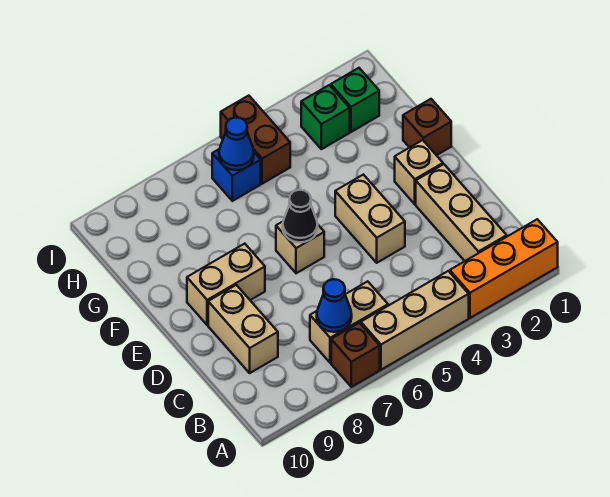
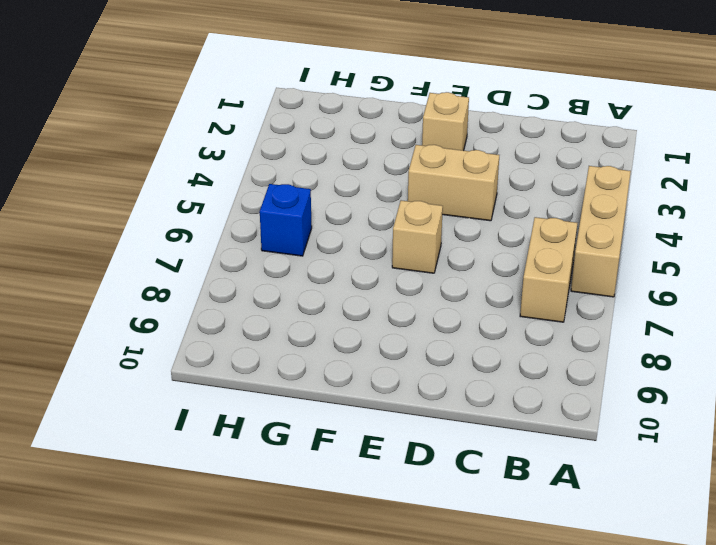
none -> orange brick A1:A3 level 1
none -> brown brick A7 level 1
none -> tan brick B2:D2 level 1

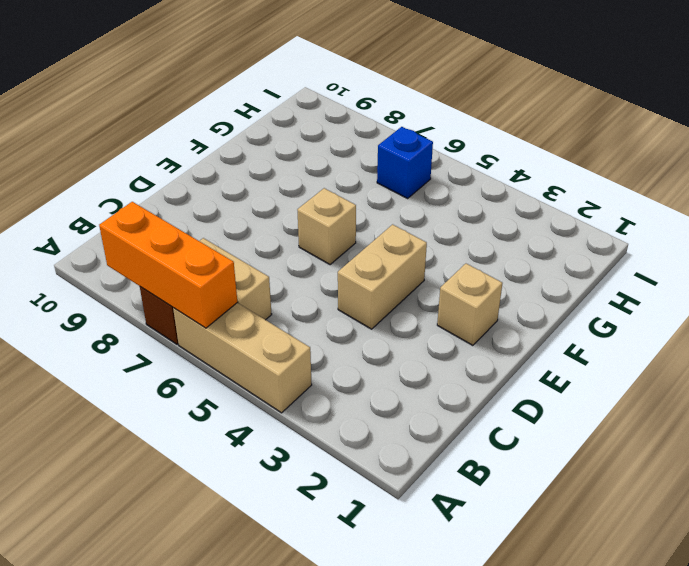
orange brick A6:A8 level 2 -> orange brick A1:A3 level 1
none -> tan brick B2:D2 level 1
none -> tan brick C9:D9 level 1
none -> tan brick E8:E9 level 1

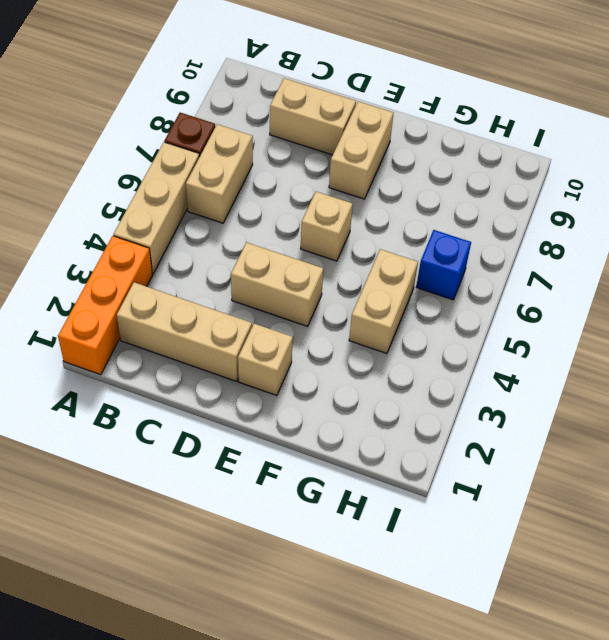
tan brick G4:G5 level 1 -> none
none -> brown brick F1 level 1
none -> green brick H2 level 1
none -> green brick H3 level 1

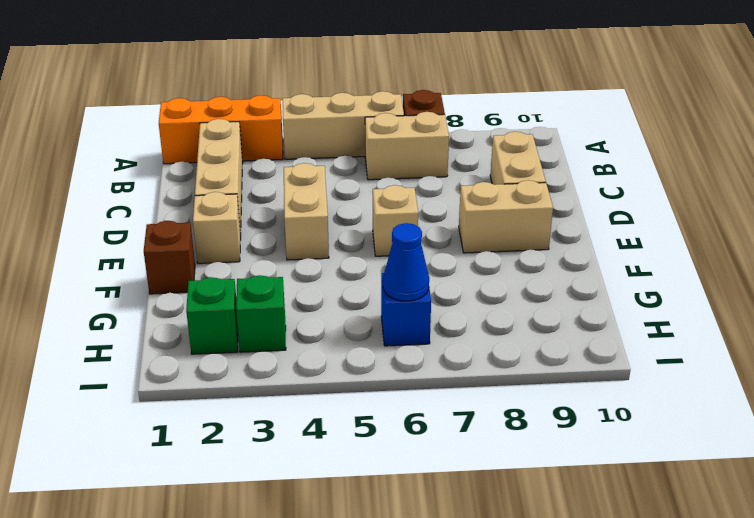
none -> brown brick H5:I5 level 1
none -> blue cone B7 level 2
none -> black cone E6 level 2

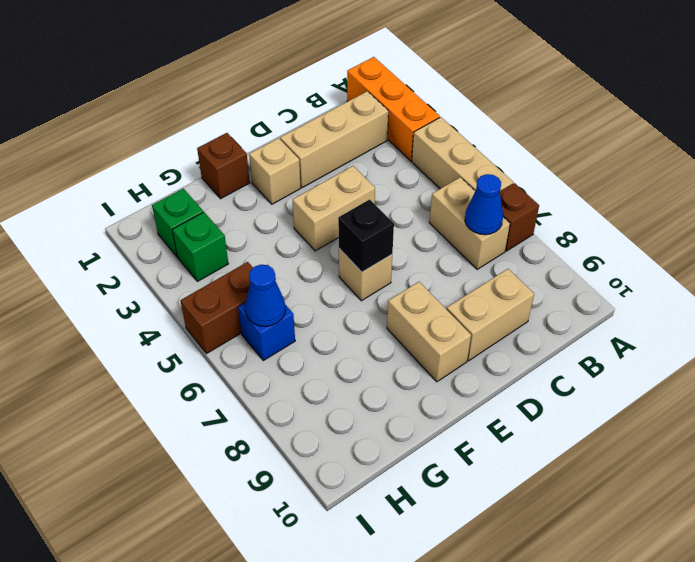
black brick E6 level 2 -> black cone E6 level 2

